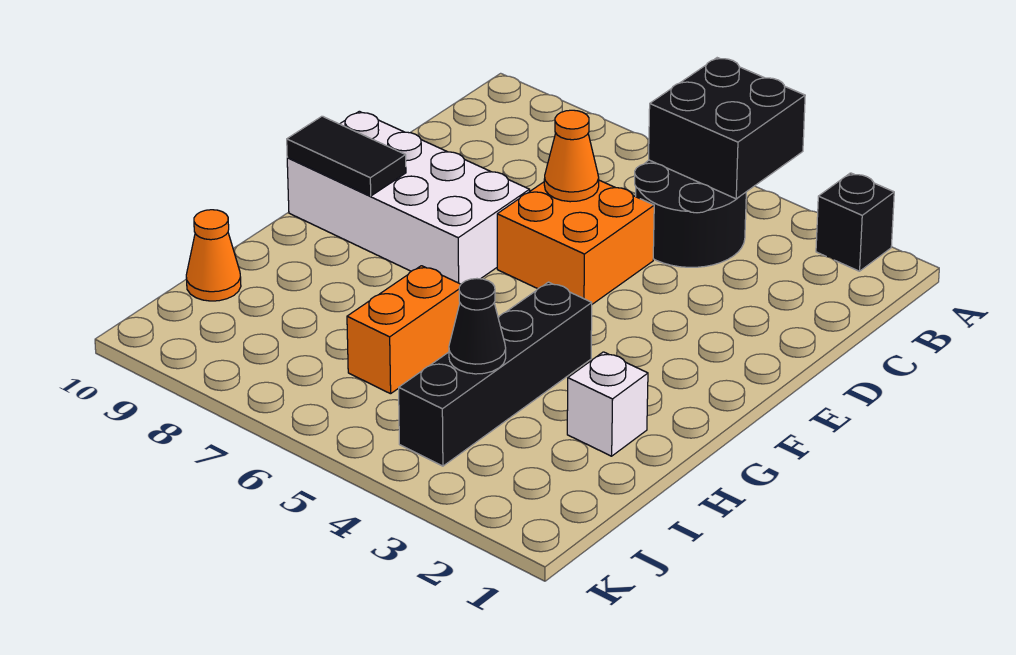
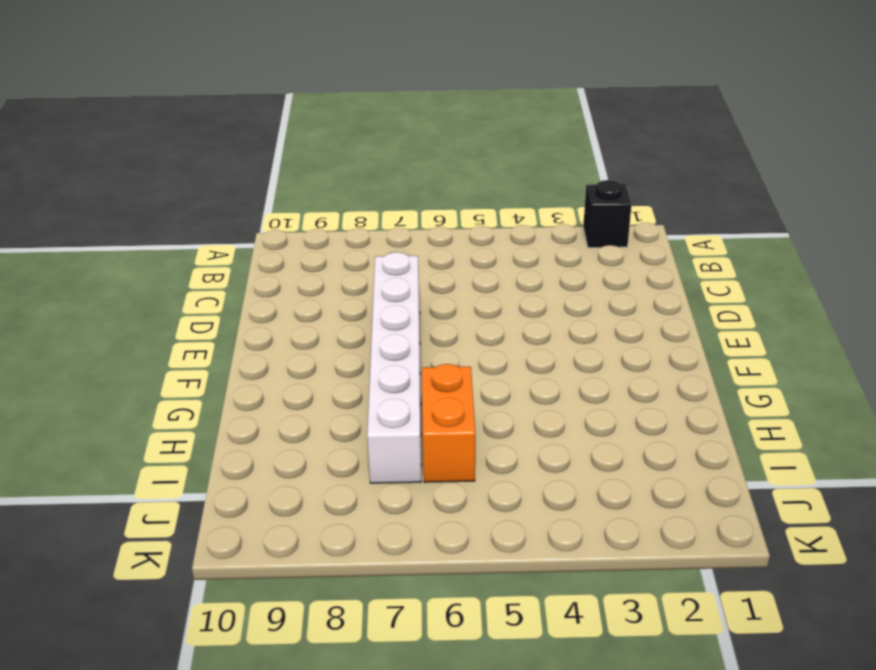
white brick D7:I7 level 1 -> white brick E7:F10 level 1
none -> black round brick B4:C5 level 1
none -> orange brick D5:E6 level 1
none -> black brick G4:J4 level 1

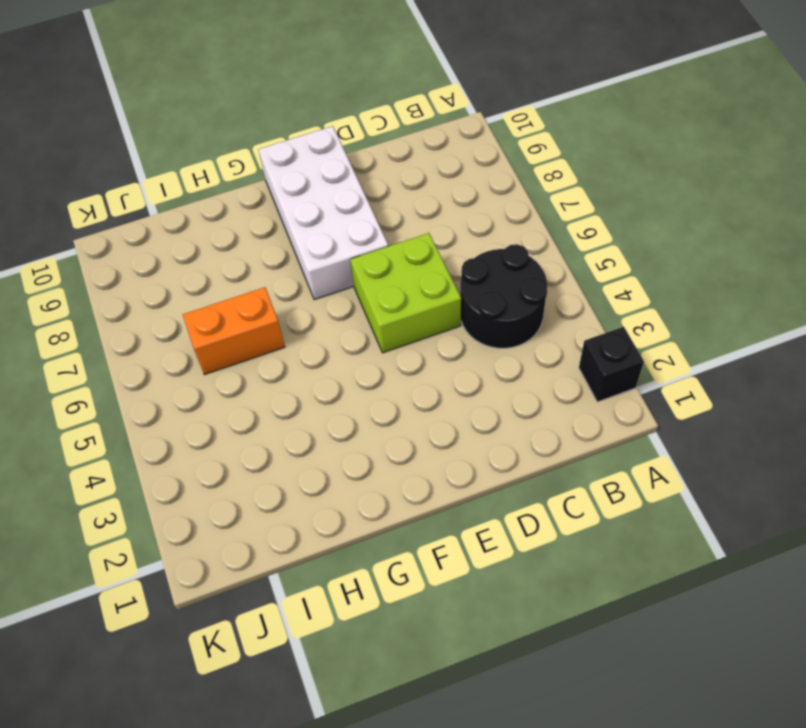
lime brick D5:E6 level 1 -> orange brick D5:E6 level 1
none -> black brick G4:J4 level 1
none -> white brick H2 level 1
none -> orange cone I10 level 1

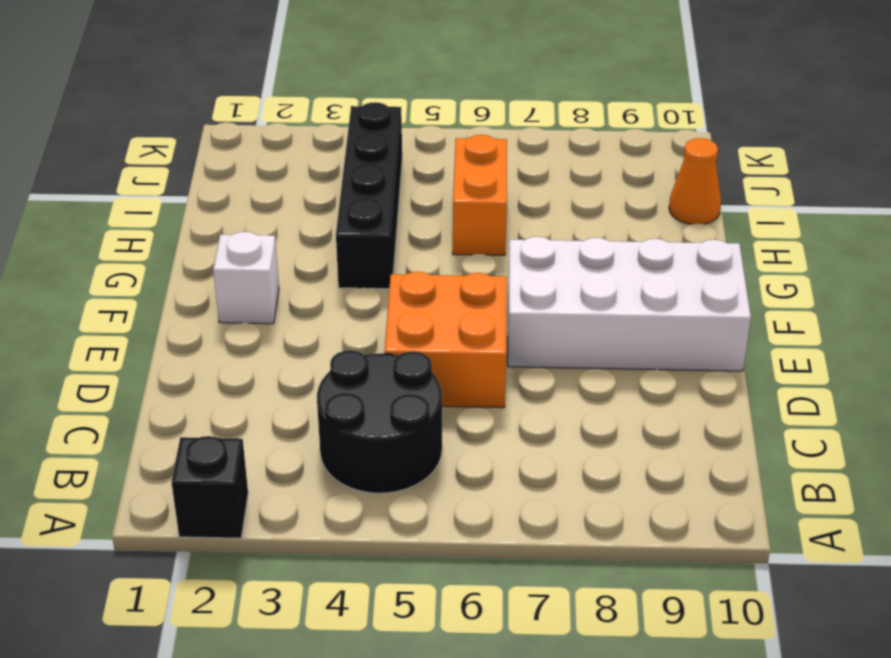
white brick F2 level 1 -> white brick H2 level 1
none -> black brick A4:B5 level 2
none -> orange cone D6 level 2
none -> black tile F9:F10 level 2

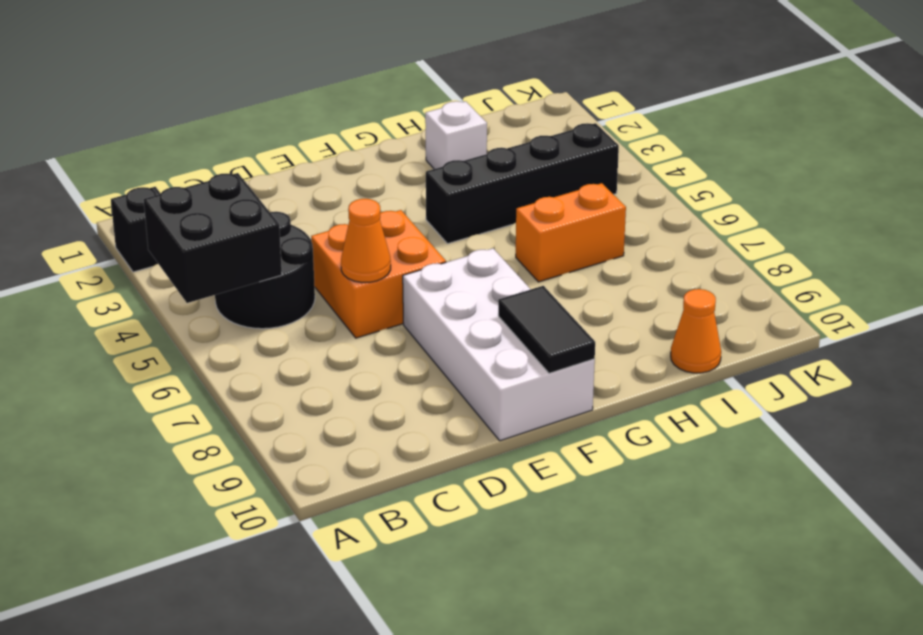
none -> black cone I4 level 2

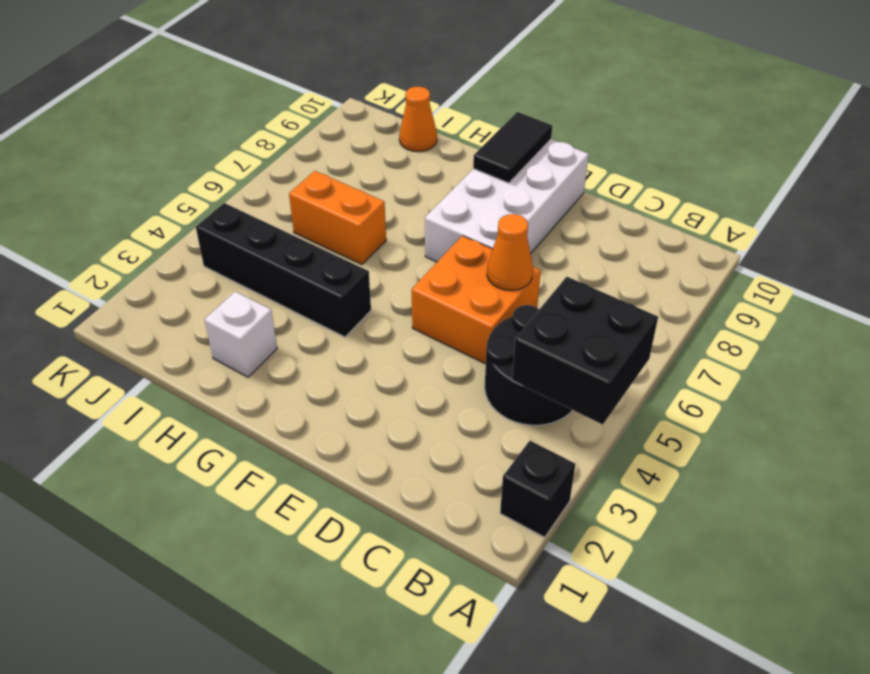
none -> black cone I4 level 2

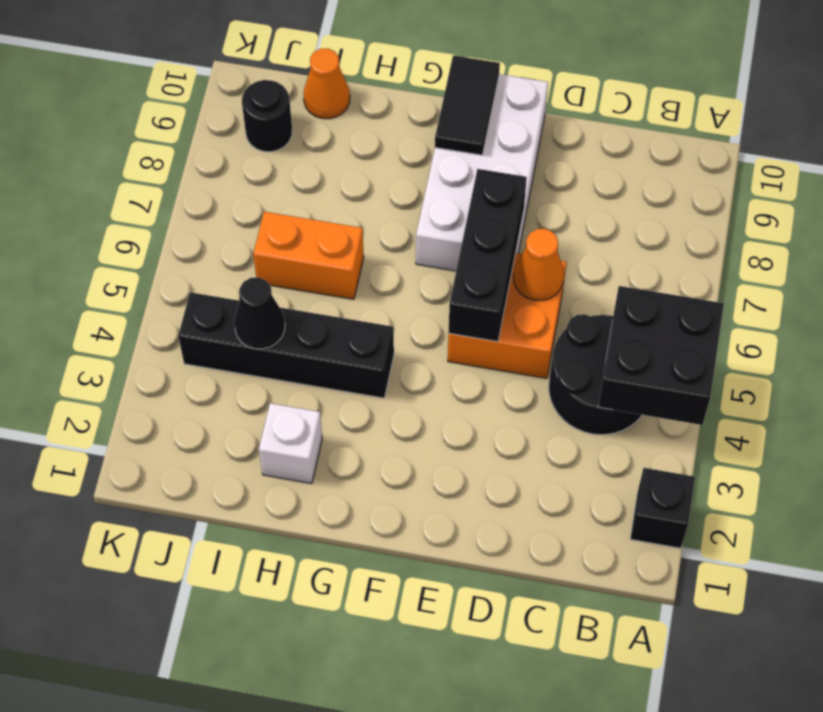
black brick E5:E7 level 2 -> none
black round brick J9 level 1 -> none

